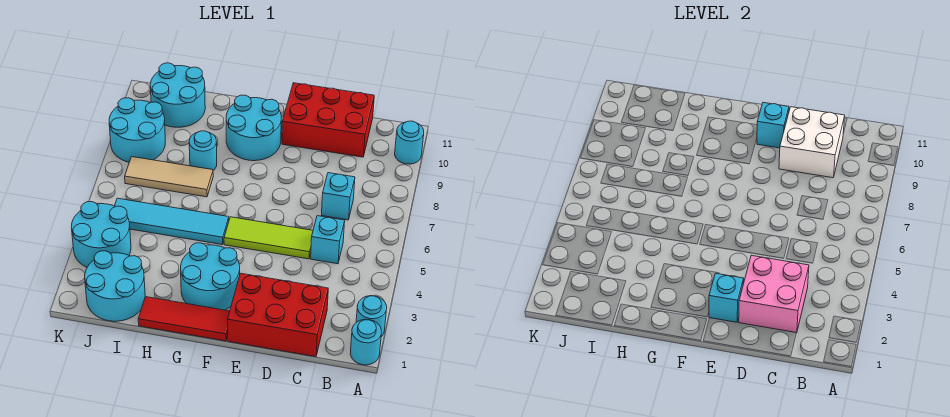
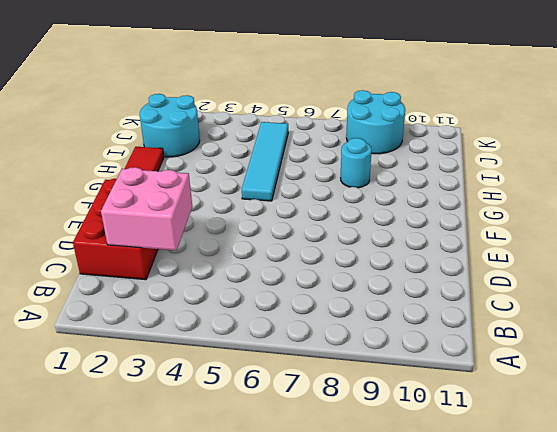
none -> cyan round brick A1 level 1
none -> cyan round brick A2 level 1
none -> cyan round brick A10 level 1

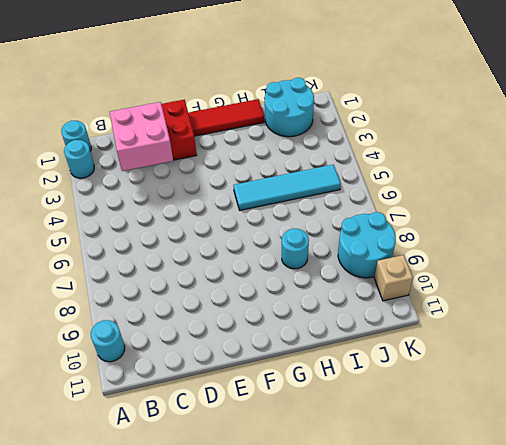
tan brick K10 level 1 -> none
none -> cyan brick C5 level 1
none -> cyan brick C7 level 1
none -> red brick C10:E11 level 1

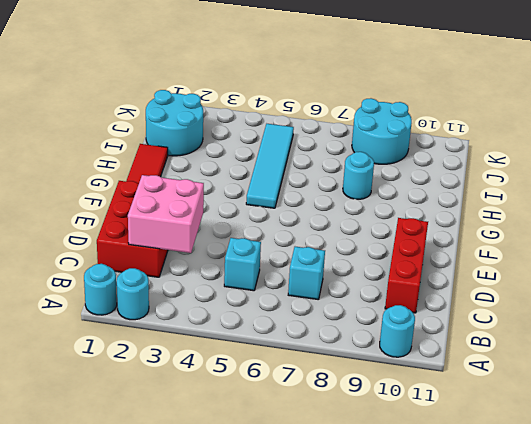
red brick C10:E10 level 1 -> red brick C10:E11 level 1
none -> lime tile D5:F5 level 1
none -> cyan round brick F2:G3 level 1
none -> cyan round brick F9:G10 level 1

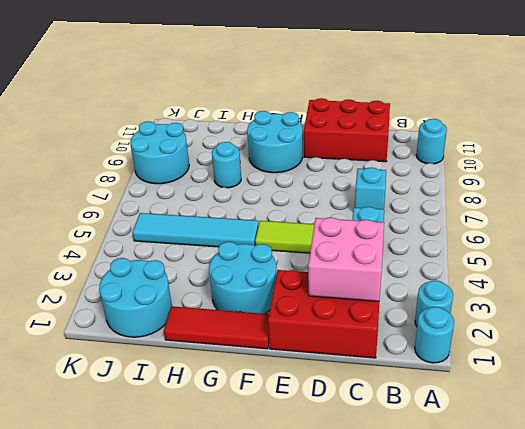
none -> tan tile H7:J7 level 1
none -> cyan round brick I10:J11 level 1
none -> cyan round brick J3:K4 level 1

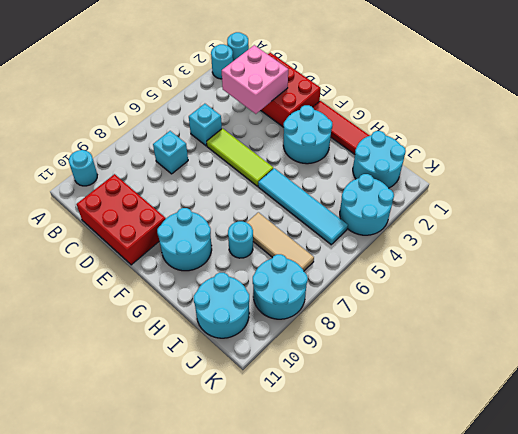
none -> white brick C9:D10 level 2
none -> cyan brick E2 level 2
none -> cyan brick E10 level 2

